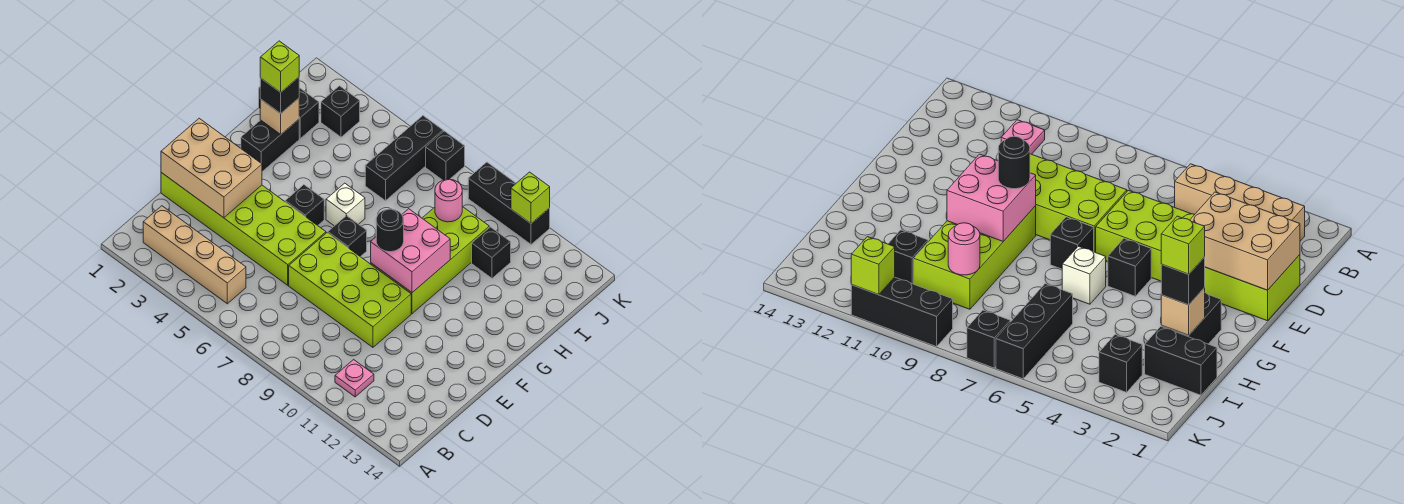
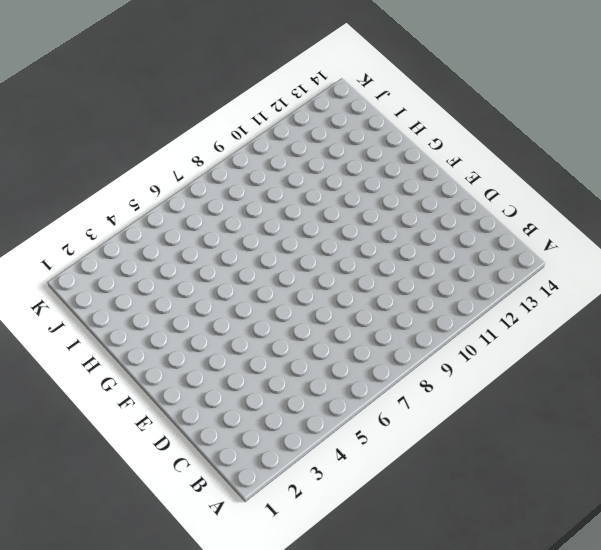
none -> tan brick B2:B5 level 1
none -> pink plate B11 level 1
none -> lime brick D1:E6 level 1

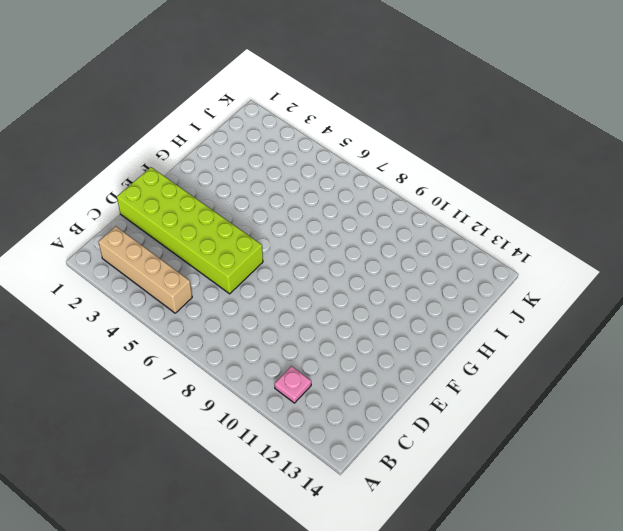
none -> lime brick D7:E10 level 1
none -> black brick F5 level 1
none -> black brick F7 level 1

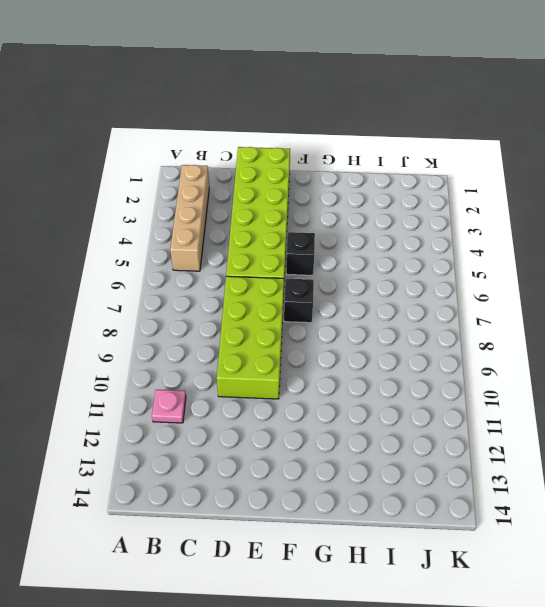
none -> lime brick F9:I10 level 1
none -> black brick G2:H2 level 1
none -> white brick G6 level 1

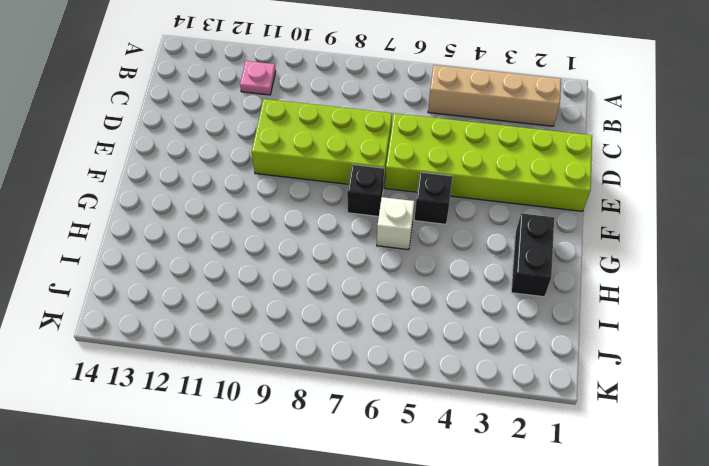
none -> lime brick F9:I10 level 1
none -> black brick I1:I2 level 1
none -> black brick I6:K6 level 1

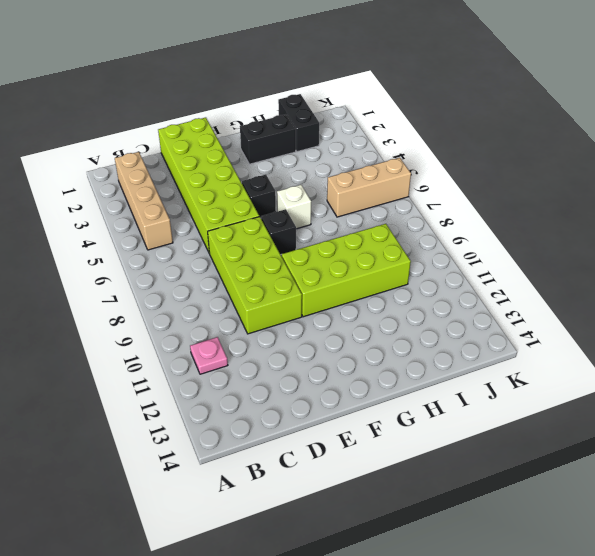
tan brick I6:K6 level 1 -> black brick I6:K6 level 1
none -> black brick I11 level 1
none -> black brick J3 level 1
none -> black brick K7 level 1

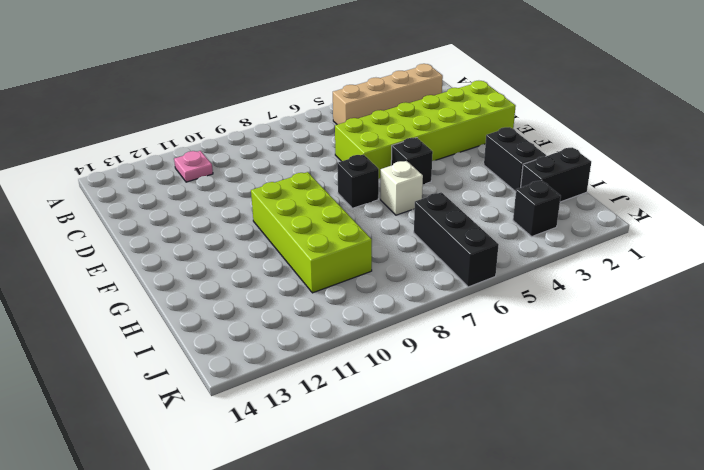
none -> lime brick D7:E10 level 1
none -> black brick I11 level 1
none -> black brick K7 level 1

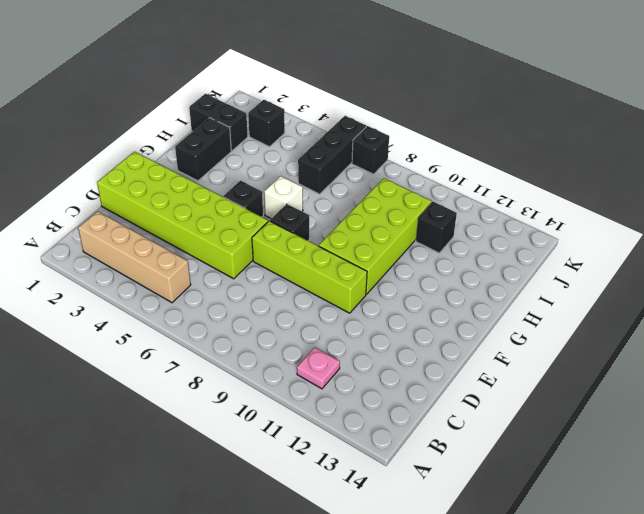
lime brick E7:E10 level 1 -> lime brick D7:E10 level 1
none -> black brick K9:K11 level 1
none -> tan brick D1:E3 level 2
none -> pink brick F9:G10 level 2

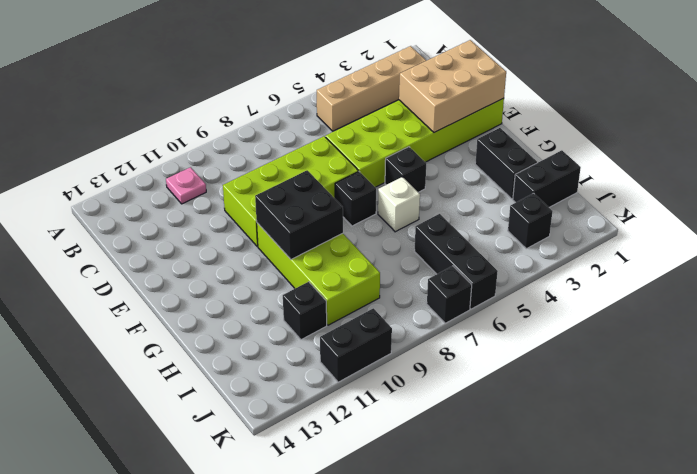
black brick F9:G10 level 2 -> pink brick F9:G10 level 2
black brick K10:K11 level 1 -> black brick K9:K11 level 1
none -> tan brick H2 level 2
none -> pink round brick I9 level 2
none -> lime brick K11 level 2

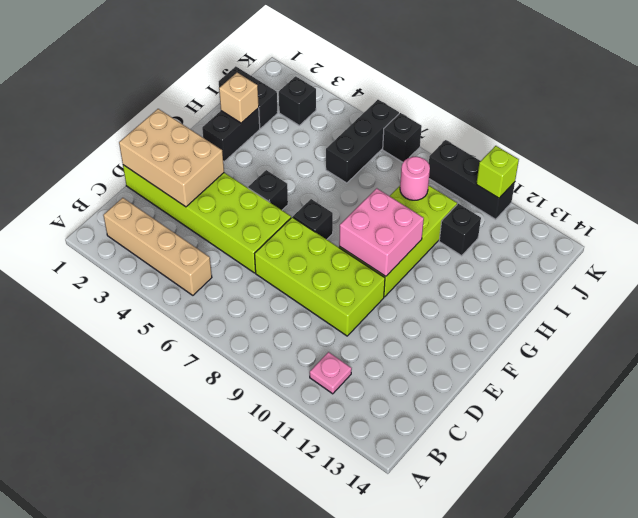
none -> white brick G6 level 1
none -> black round brick F9 level 3
none -> black brick H2 level 3

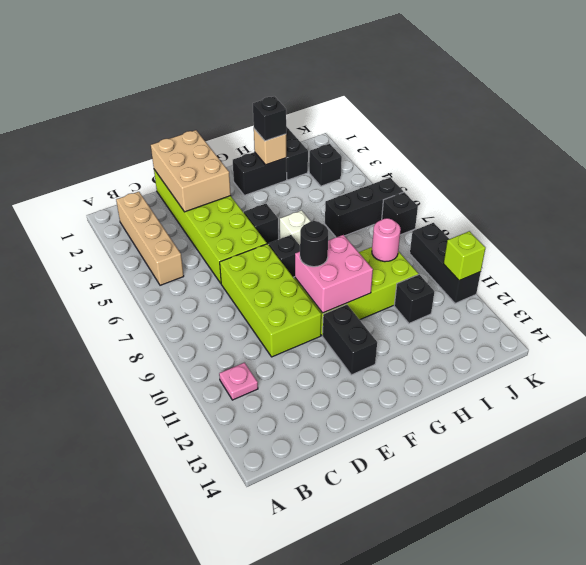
black brick F11:F12 level 1 -> none
none -> lime brick H2 level 4

